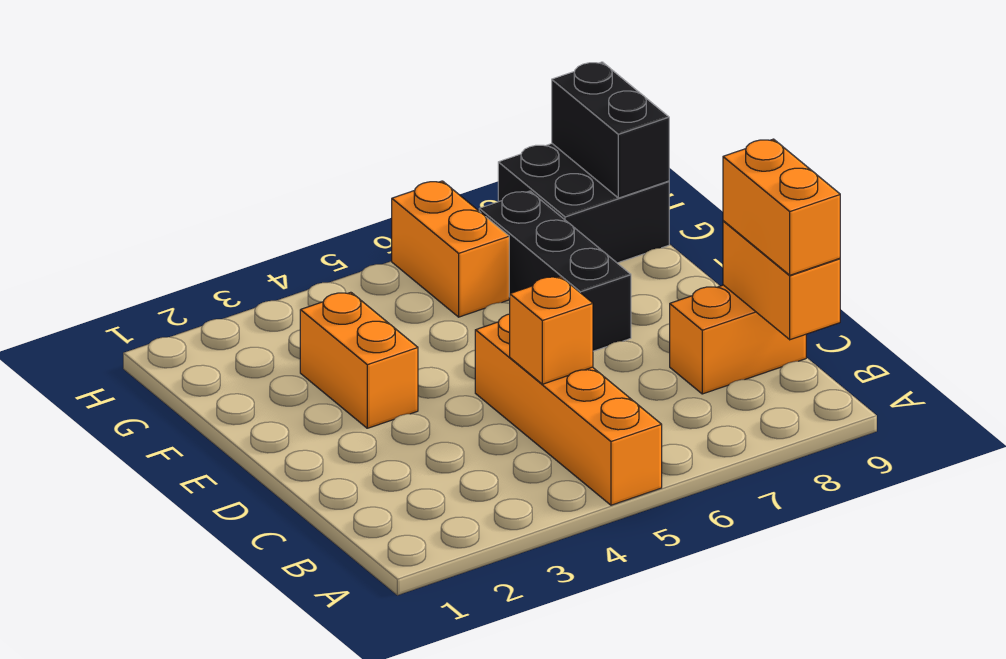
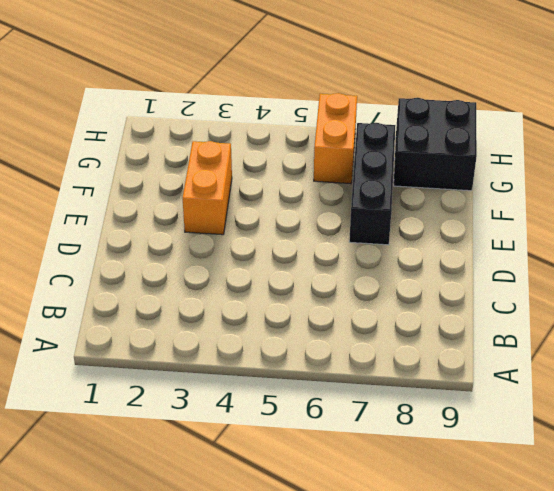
none -> orange brick A5:D5 level 1
none -> orange brick C8:C9 level 1

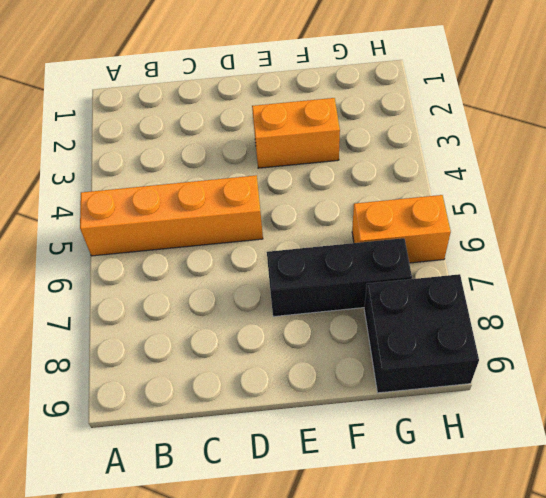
none -> orange brick C8:C9 level 1
none -> orange brick B9:C9 level 2

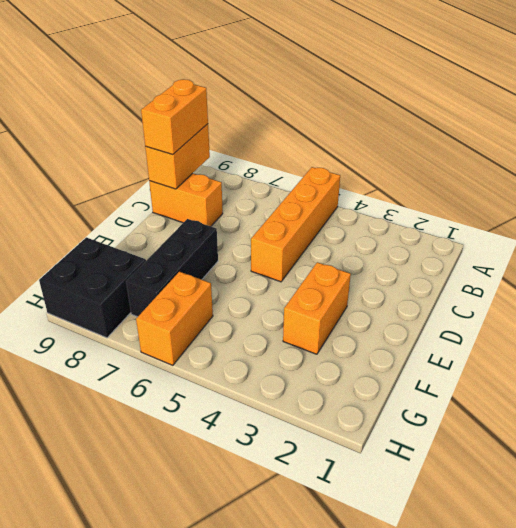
none -> orange brick C5 level 2
none -> black brick G9:H9 level 2

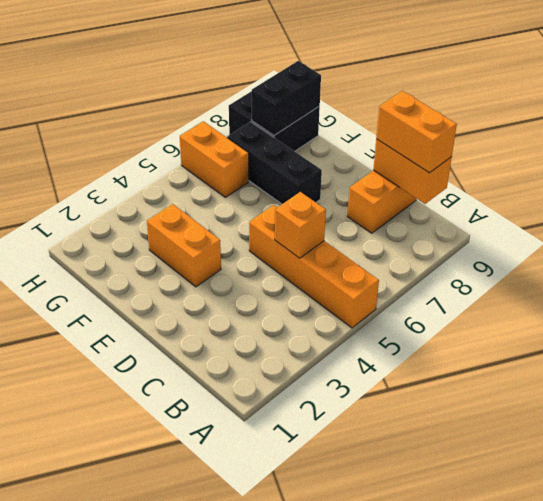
black brick G8:G9 level 2 -> black brick G9:H9 level 2

